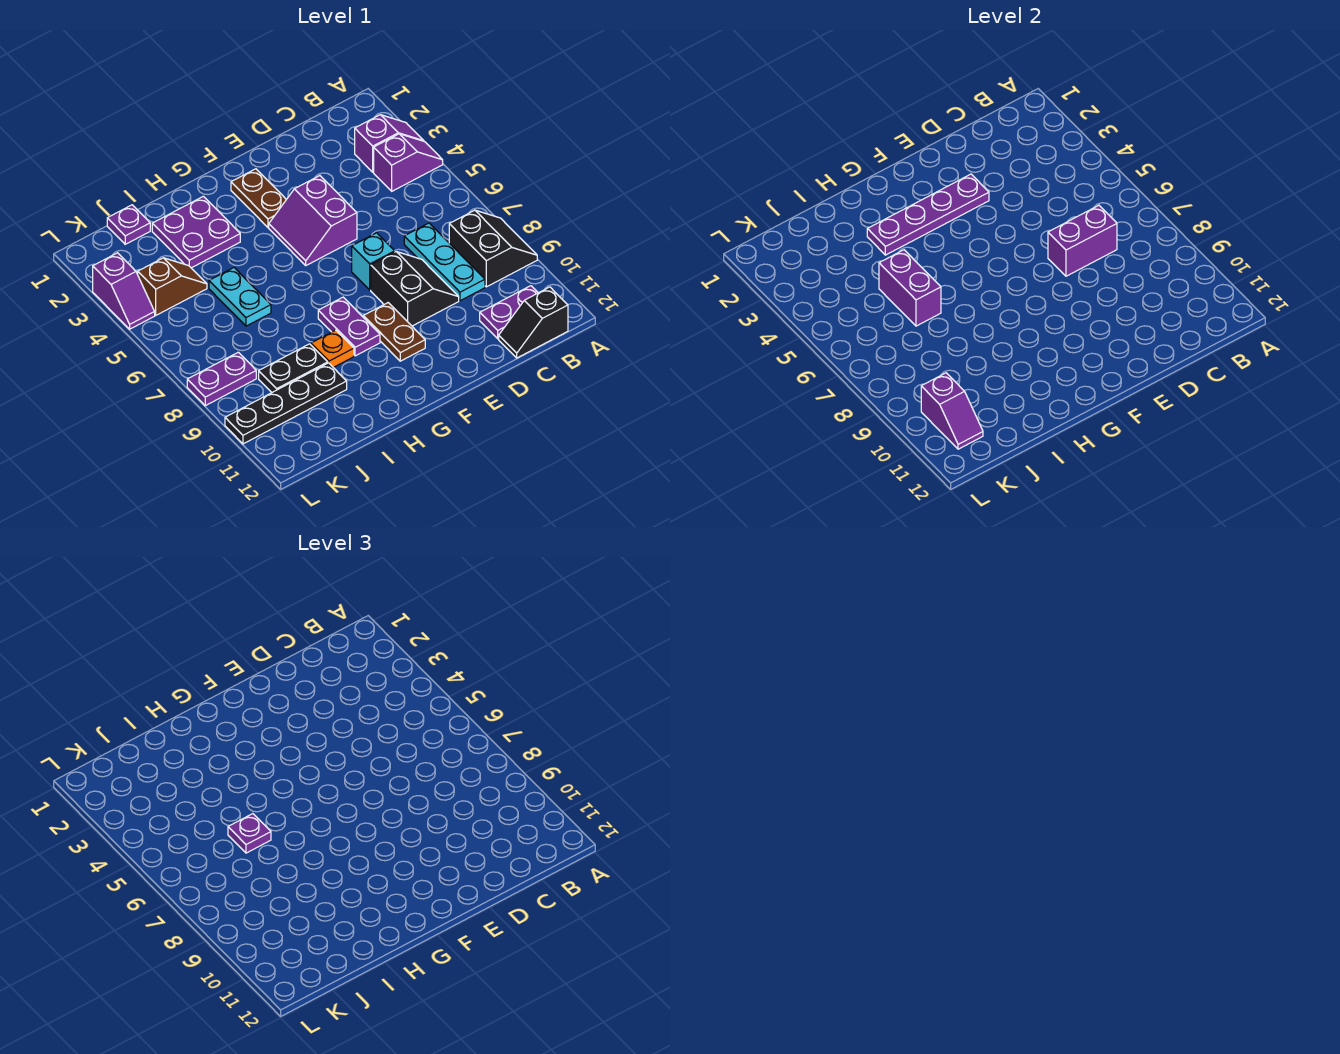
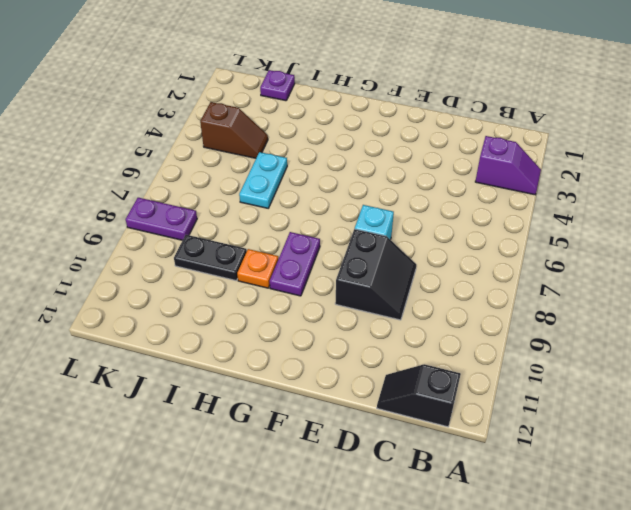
none -> purple slope A4:B4 level 1 top B
none -> black slope A8:B9 level 1 top B
none -> purple plate B11:C11 level 1

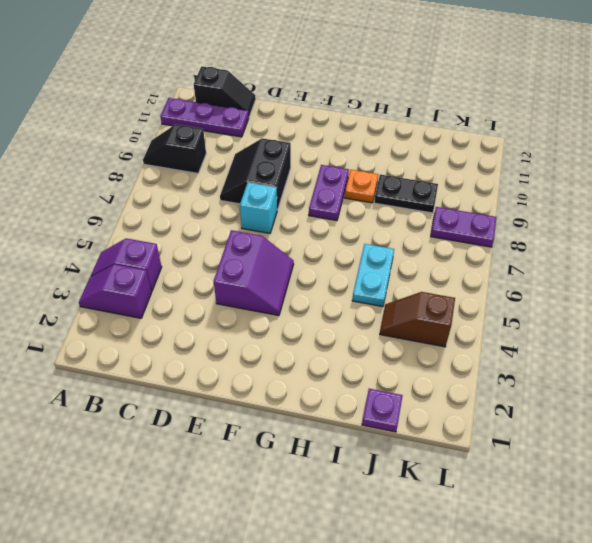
black slope A9:B9 level 1 top B -> black slope A8:B9 level 1 top B
purple plate A11:C11 level 1 -> purple plate B11:C11 level 1
none -> cyan plate C7:C9 level 1
none -> brown plate F2:F3 level 1
none -> brown plate F9:F10 level 1

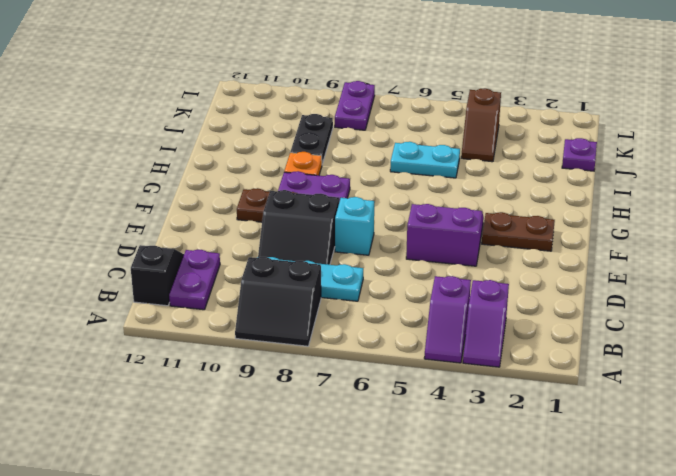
none -> purple plate H2:I3 level 1
none -> black plate I10:L10 level 1
none -> purple slope L3:L4 level 1 top 3

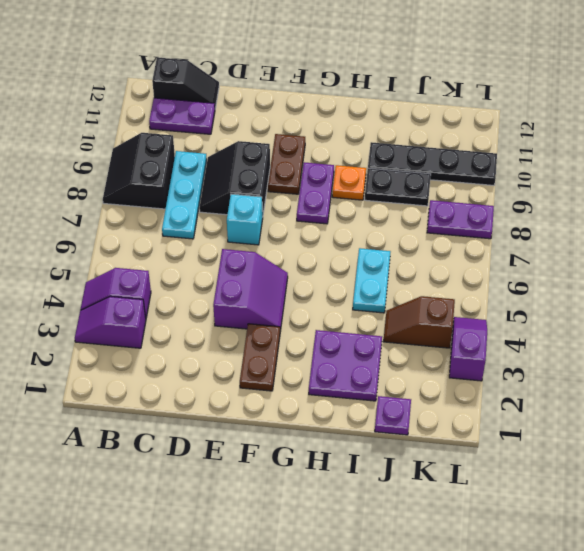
none -> purple brick C7:D7 level 2
none -> purple plate E3:H3 level 2
none -> purple brick I5:I6 level 2

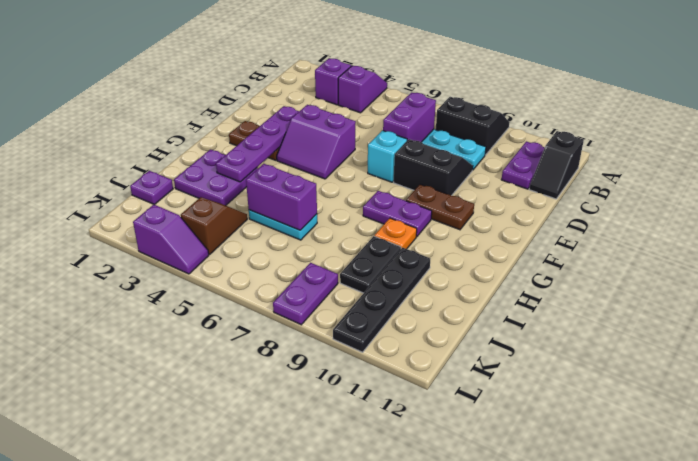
none -> purple slope K10:K11 level 2 top 10
none -> purple plate I6 level 3

